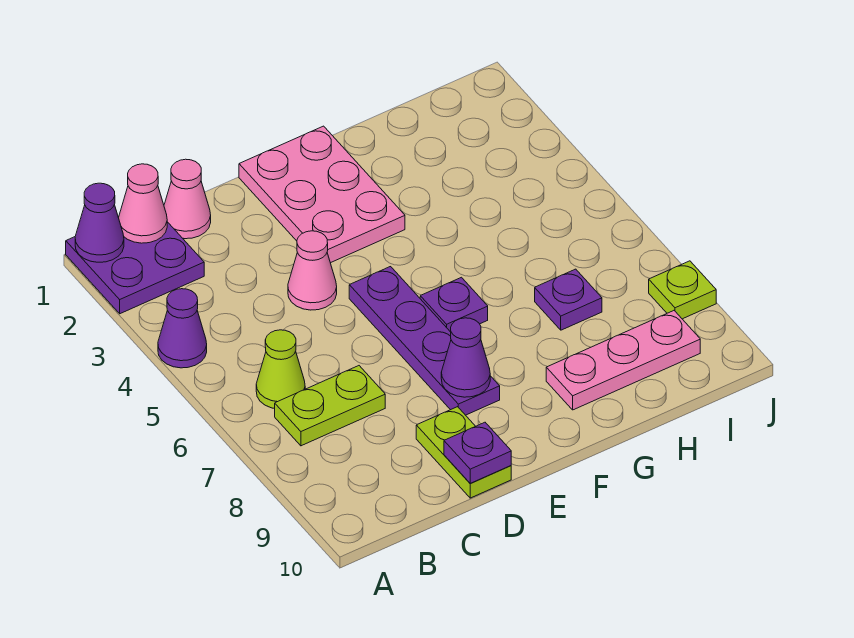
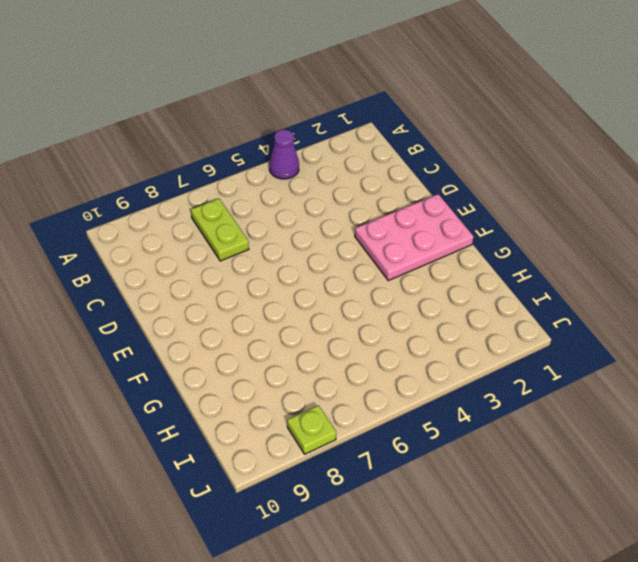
none -> purple plate A1:B2 level 1
none -> lime cone B6 level 1
none -> pink cone C1 level 1

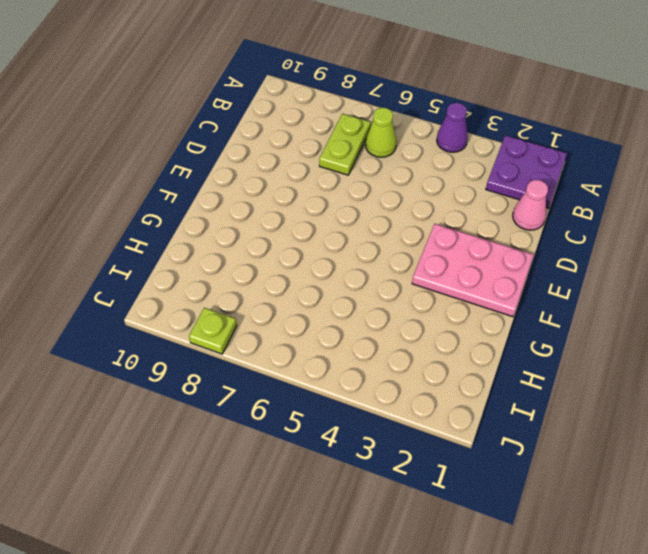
none -> pink cone D4 level 1
none -> lime plate D9:D10 level 1
none -> purple plate E5:E8 level 1

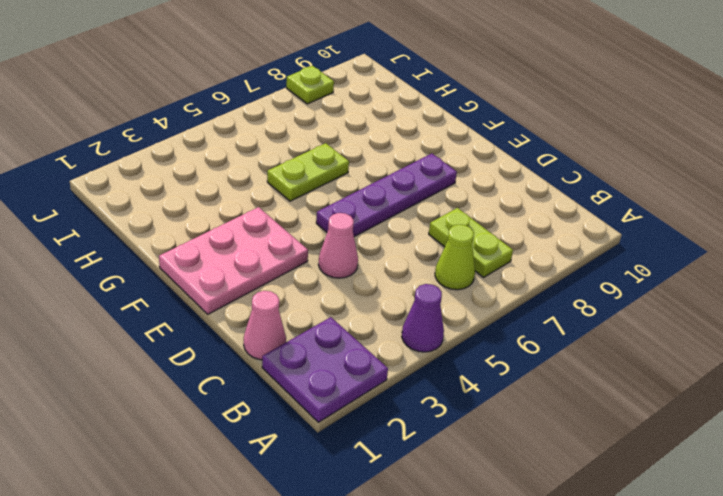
lime plate G5:G6 level 1 -> lime plate D9:D10 level 1
none -> purple plate F6 level 1
none -> pink plate G9:I9 level 1
none -> purple plate H7 level 1

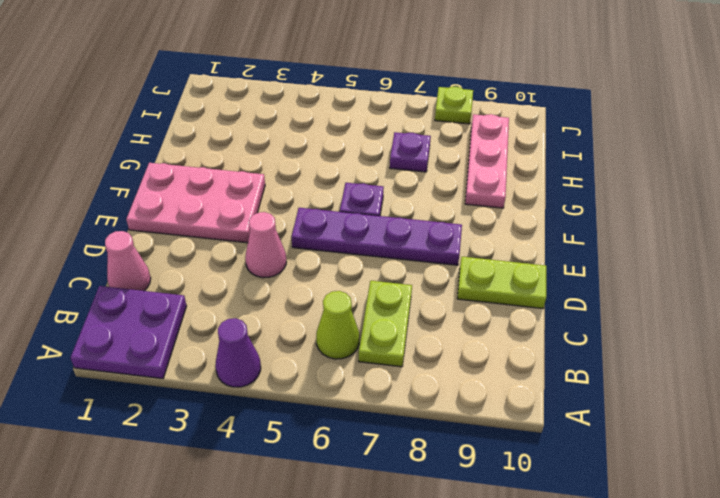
none -> purple cone A1 level 2
none -> pink cone B1 level 2
none -> purple plate D10 level 2

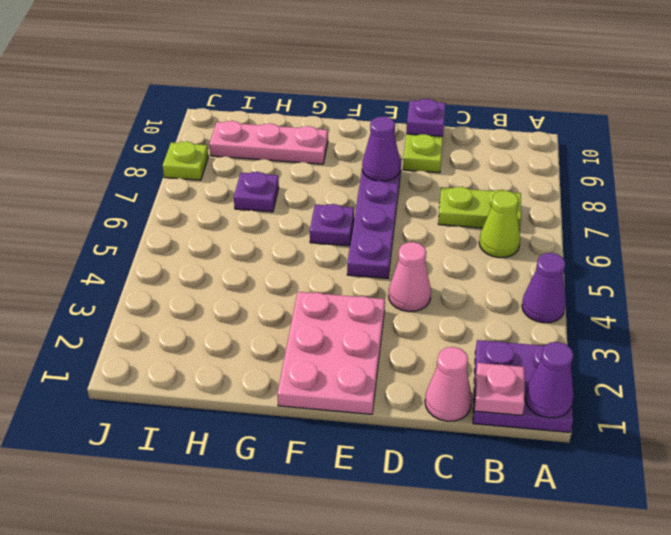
pink plate B1 level 2 -> pink cone B1 level 2

